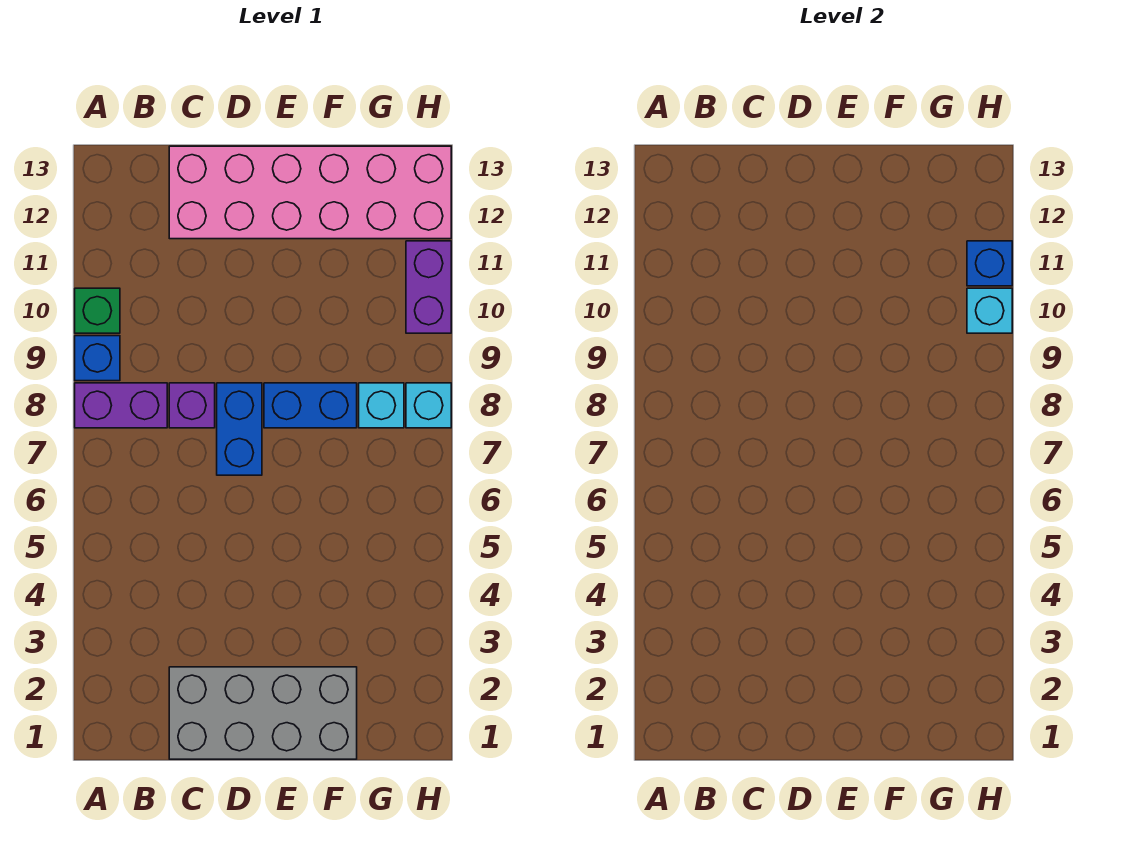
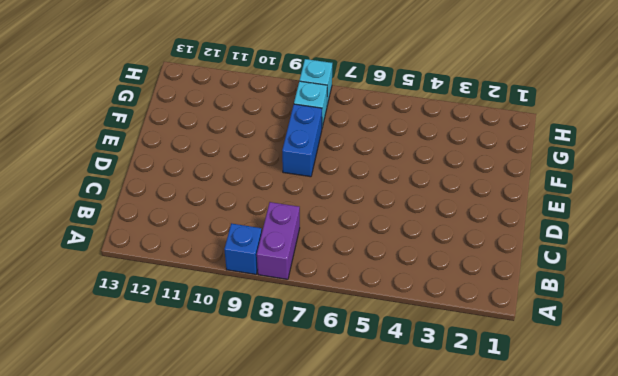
none -> green brick A10 level 1
none -> grey brick C1:F2 level 1
none -> purple brick C8 level 1

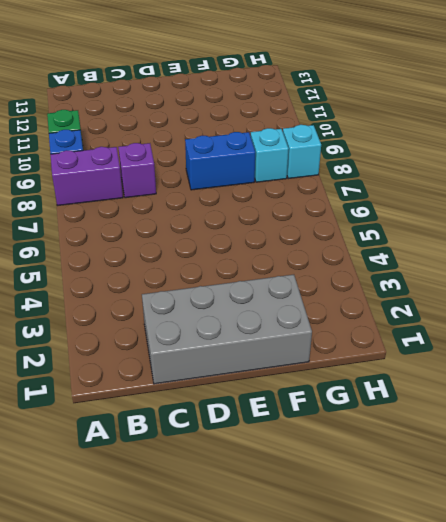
none -> pink brick C12:H13 level 1
none -> blue brick D7:D8 level 1
none -> purple brick H10:H11 level 1

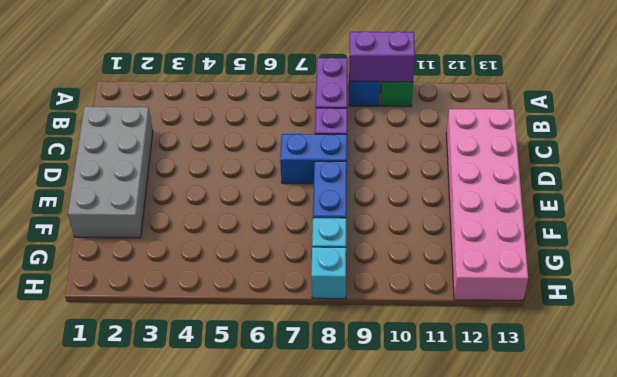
purple brick A9:A10 level 2 -> purple brick H10:H11 level 1
none -> cyan brick H10 level 2
none -> blue brick H11 level 2

